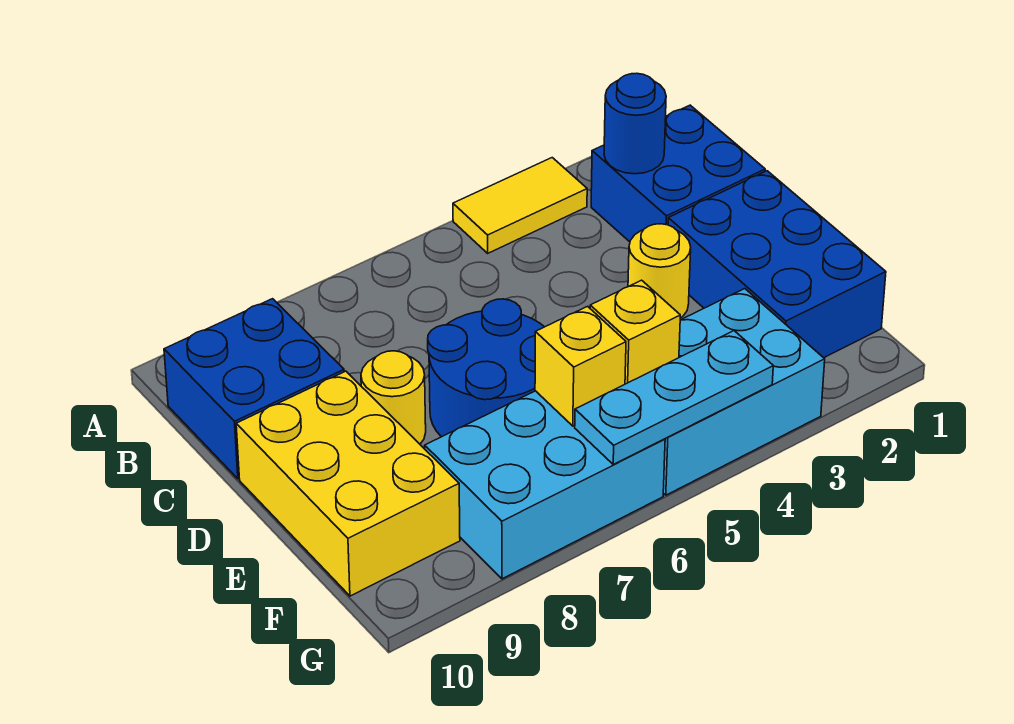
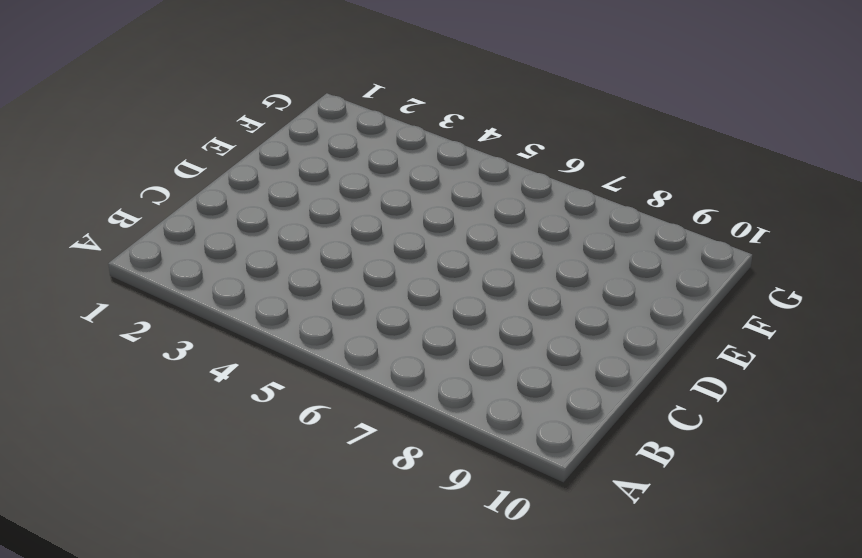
none -> yellow tile A3:A4 level 1
none -> blue brick B1:C2 level 1
none -> blue brick B9:C10 level 1

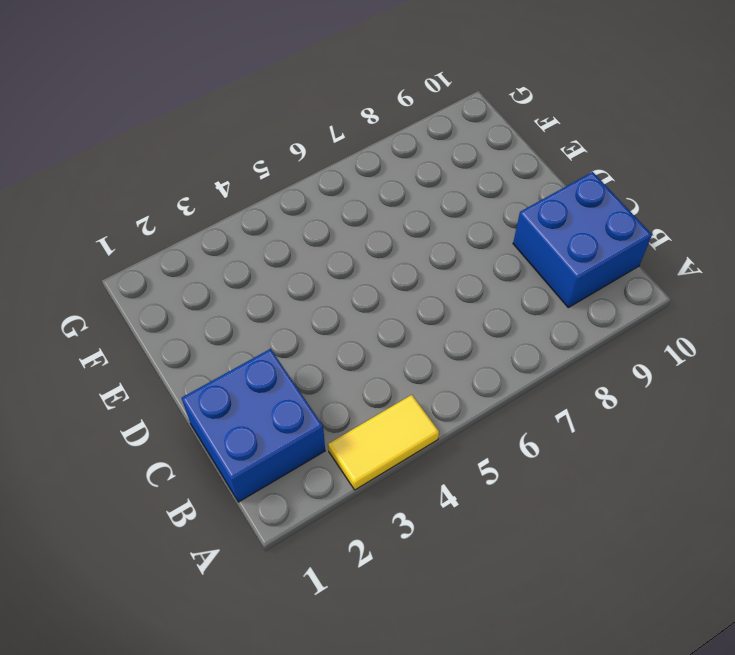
none -> blue brick D1:F2 level 1
none -> yellow round brick D3 level 1
none -> blue round brick D6:E7 level 1

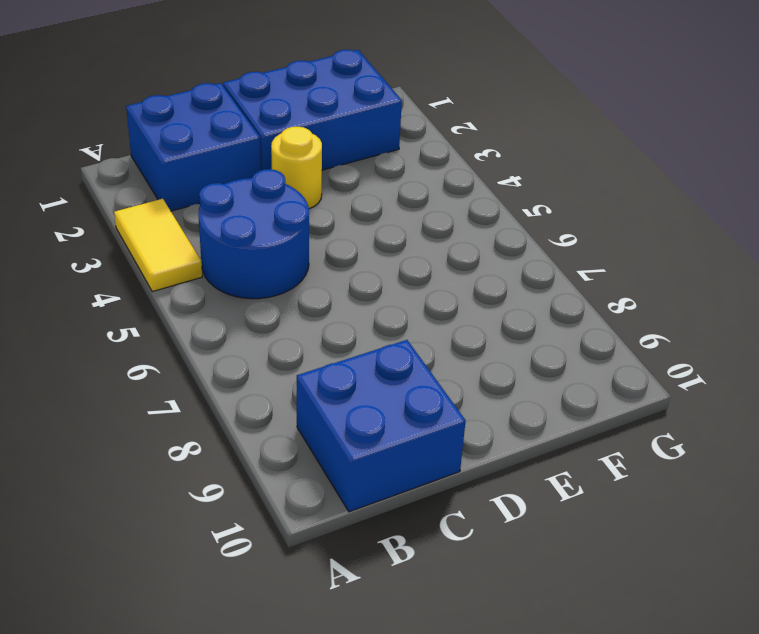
blue round brick B4:C5 level 1 -> blue round brick D6:E7 level 1
none -> yellow round brick D8 level 1
none -> yellow brick D9:F10 level 1
none -> cyan brick F3:G5 level 1

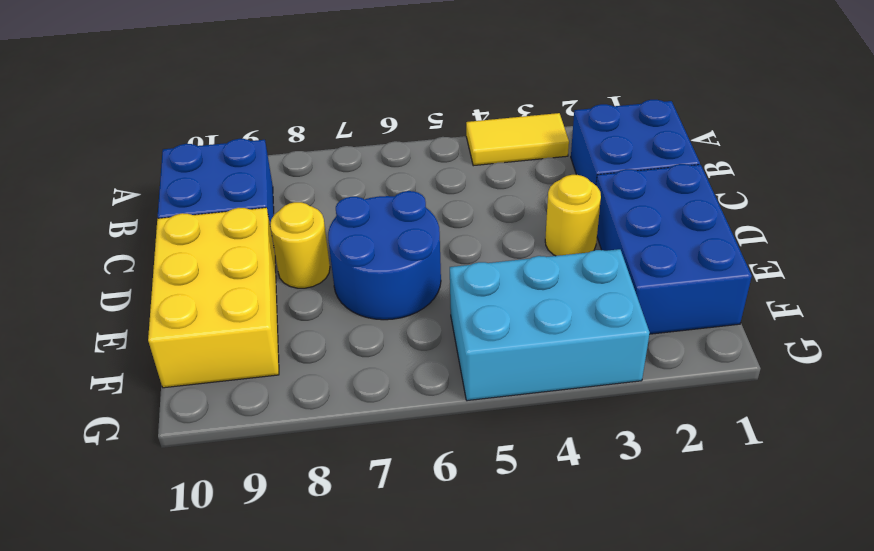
none -> cyan brick F6:G8 level 1
none -> blue round brick B2 level 2
none -> yellow brick F5 level 2

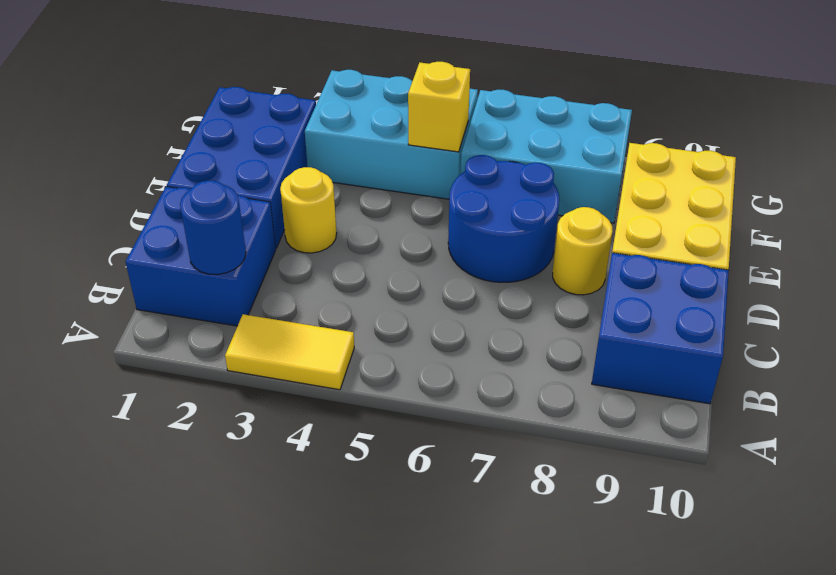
none -> yellow brick F6 level 2
none -> cyan plate G4:G6 level 2

